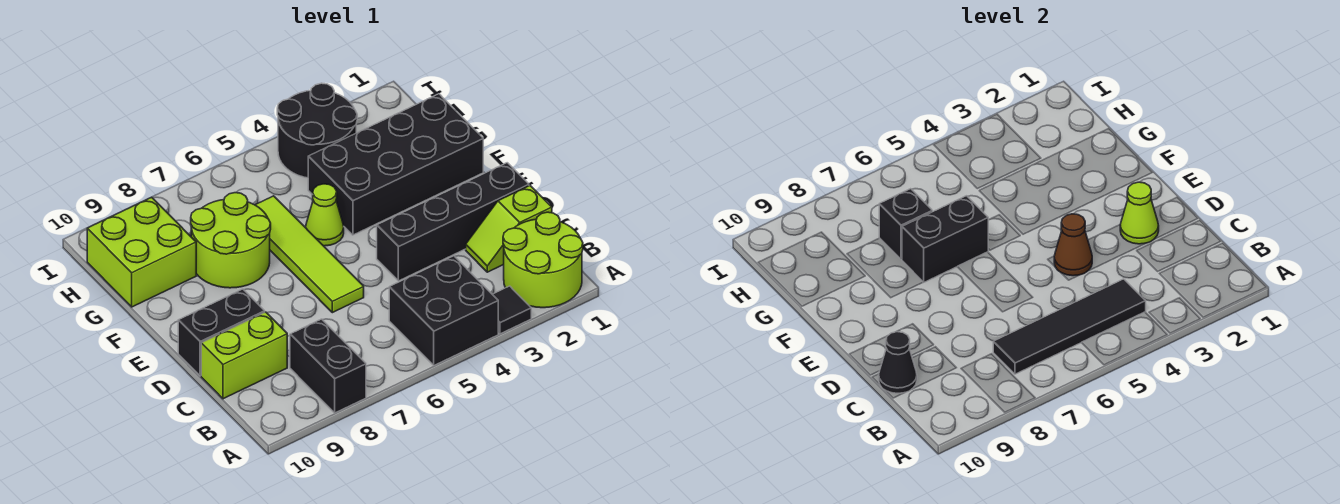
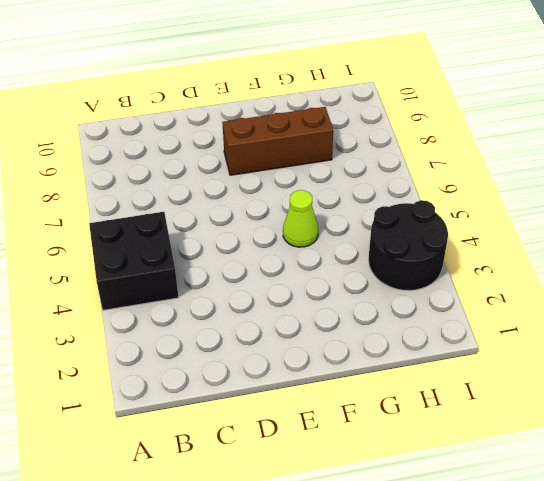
brown brick E8:G8 level 1 -> lime round brick F7:G8 level 1
none -> lime round brick A1:B2 level 1
none -> black tile A3 level 1
none -> black brick A8:B8 level 1

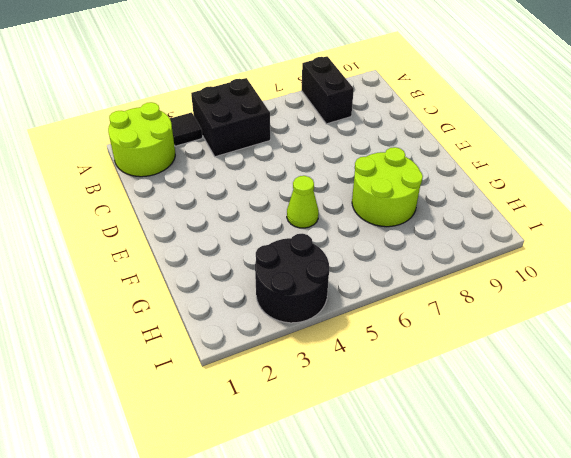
none -> lime slope C1:C2 level 1 top 1
none -> lime brick C9:C10 level 1
none -> black brick D1:D4 level 1

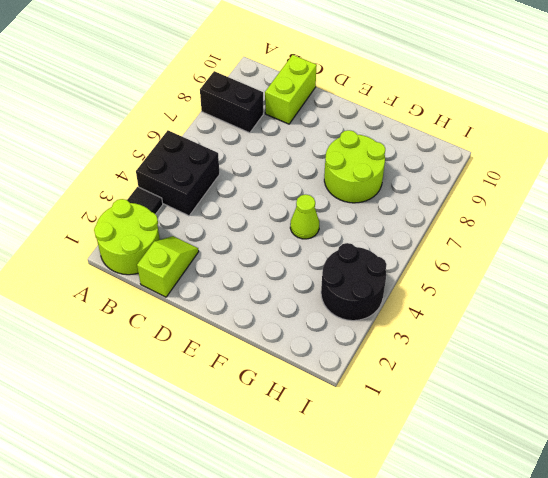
none -> black brick D1:D4 level 1
none -> lime tile D6:G6 level 1
none -> black brick D9:D10 level 1

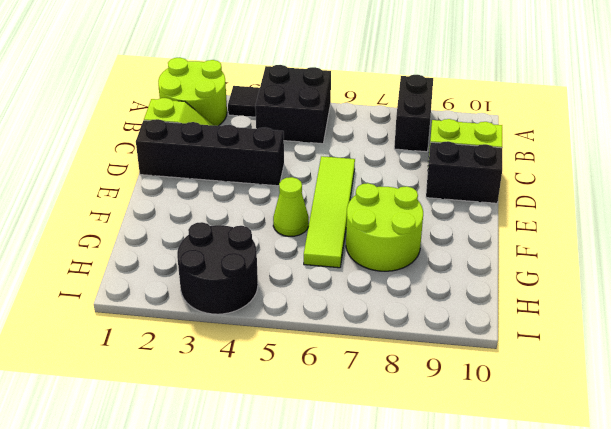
none -> black brick F1:G4 level 1
none -> lime brick G9:H10 level 1
none -> black tile B4:B7 level 2

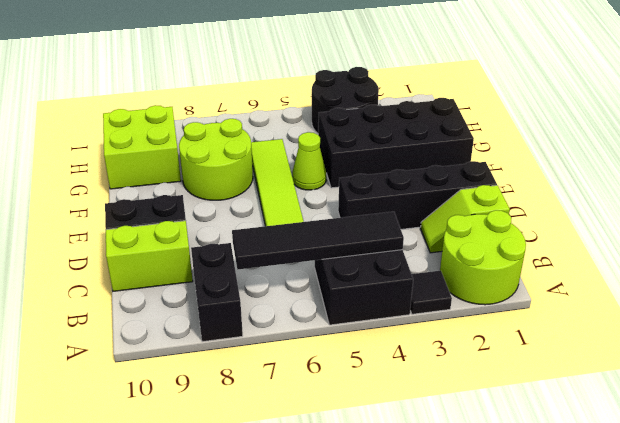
none -> black cone C10 level 2
none -> lime cone D2 level 2
none -> brown cone D4 level 2

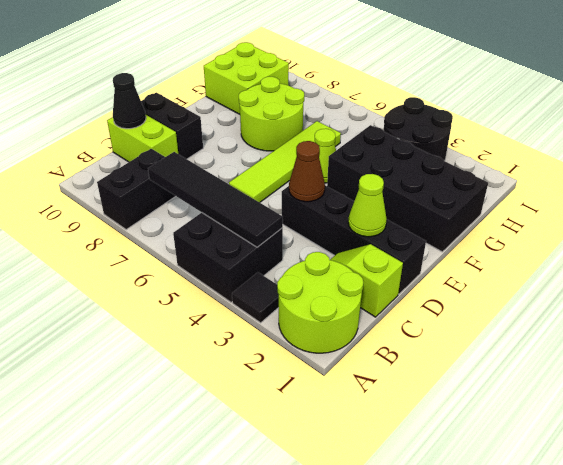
none -> black brick F6:F7 level 2
none -> black brick G7 level 2

